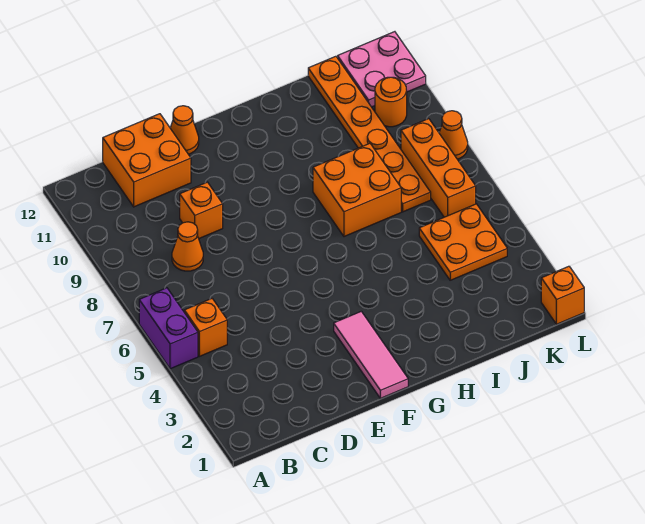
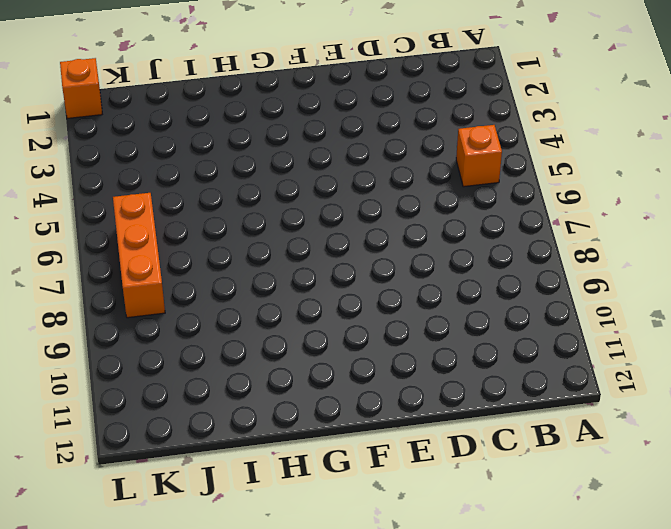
none -> purple brick A5:A6 level 1
none -> orange cone C8 level 1
none -> orange brick C11:D12 level 1

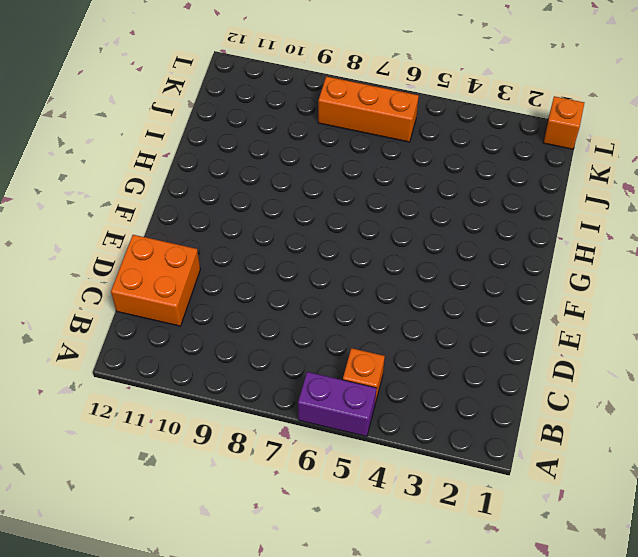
none -> orange cone C8 level 1
none -> orange brick D9 level 1
none -> orange cone E12 level 1

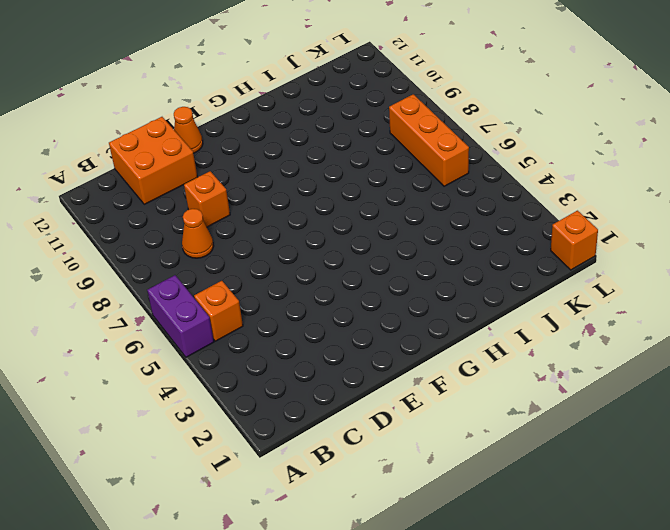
none -> pink tile F1:F3 level 1
none -> orange brick H7:I8 level 1
none -> orange plate J4:K5 level 1

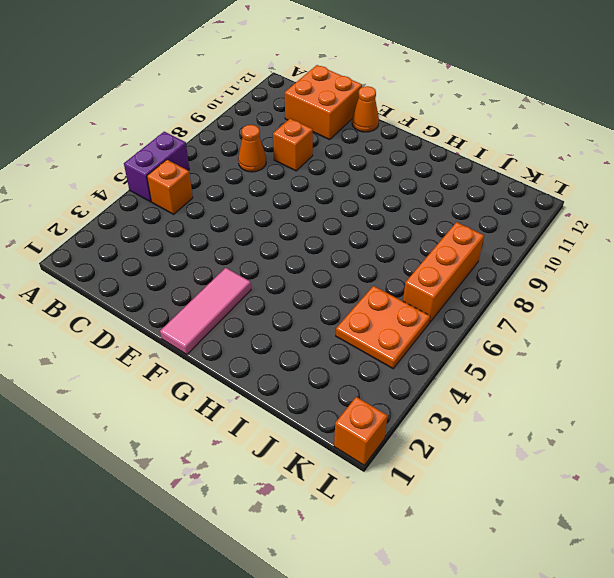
none -> orange brick H7:I8 level 1
none -> orange plate J7:J12 level 1
none -> orange round brick K10 level 1

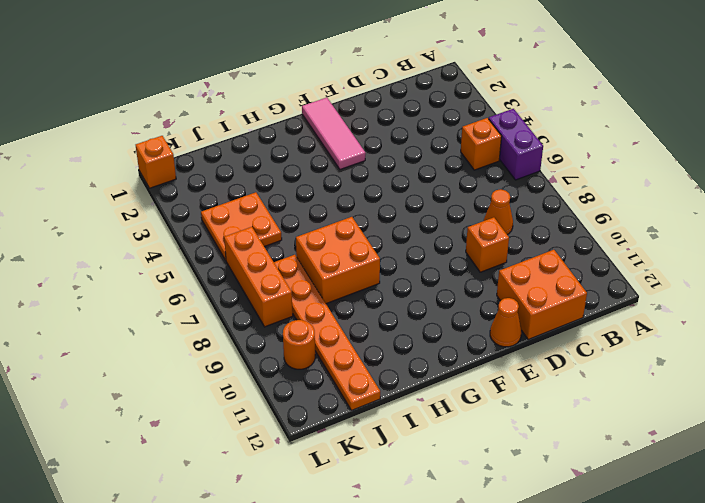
none -> pink plate K11:L12 level 1
none -> orange cone L8 level 1

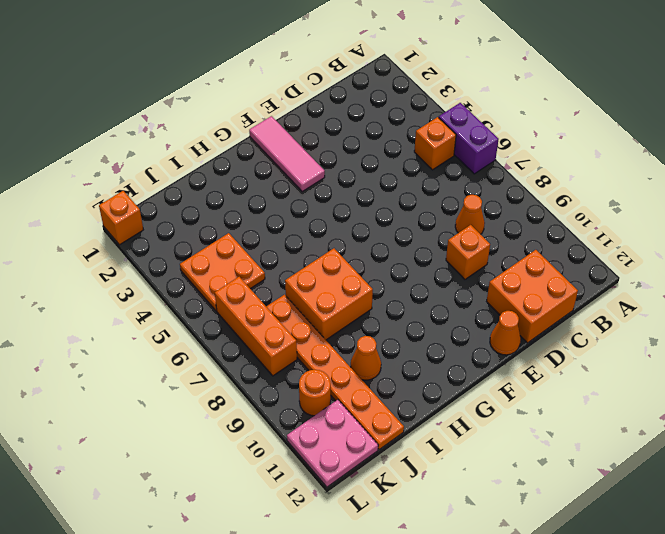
orange cone I10 level 1 -> orange cone L8 level 1

